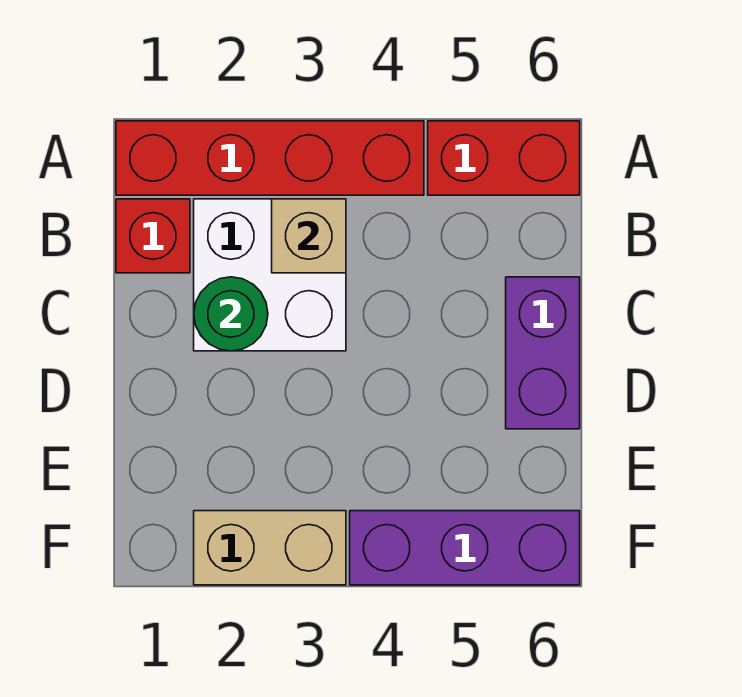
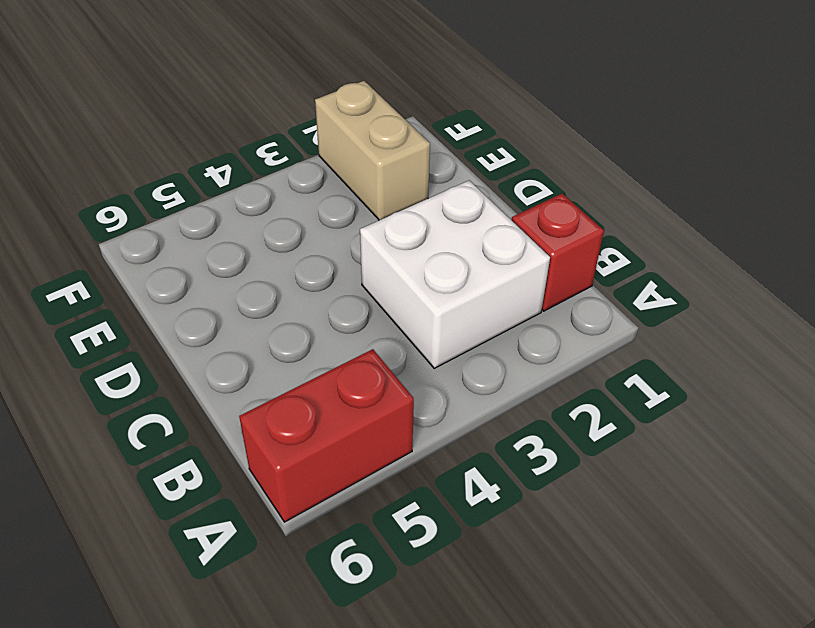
tan brick E2:F2 level 1 -> tan brick F2:F3 level 1
none -> red brick A1:A4 level 1
none -> purple brick C6:D6 level 1

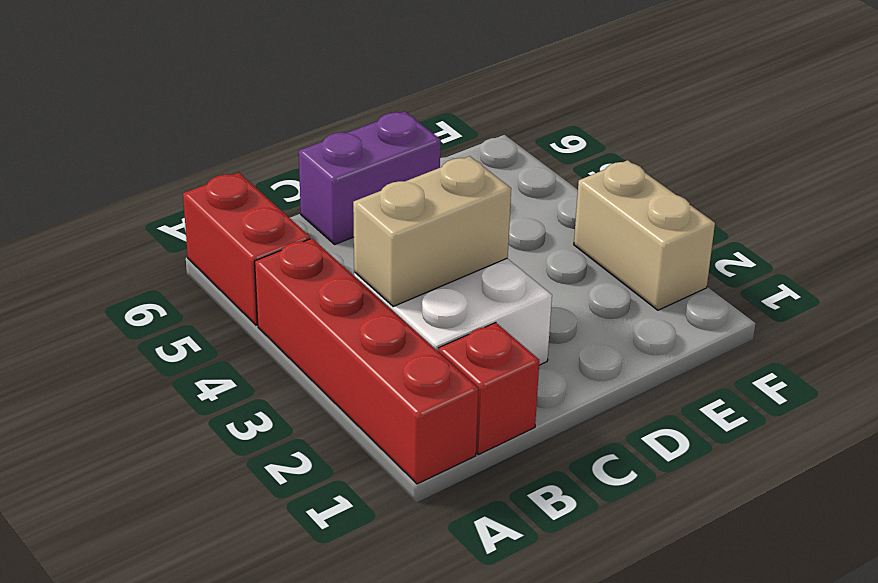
tan brick B3:C3 level 2 -> tan brick B3 level 2
none -> purple brick F4:F6 level 1
none -> green round brick C2 level 2

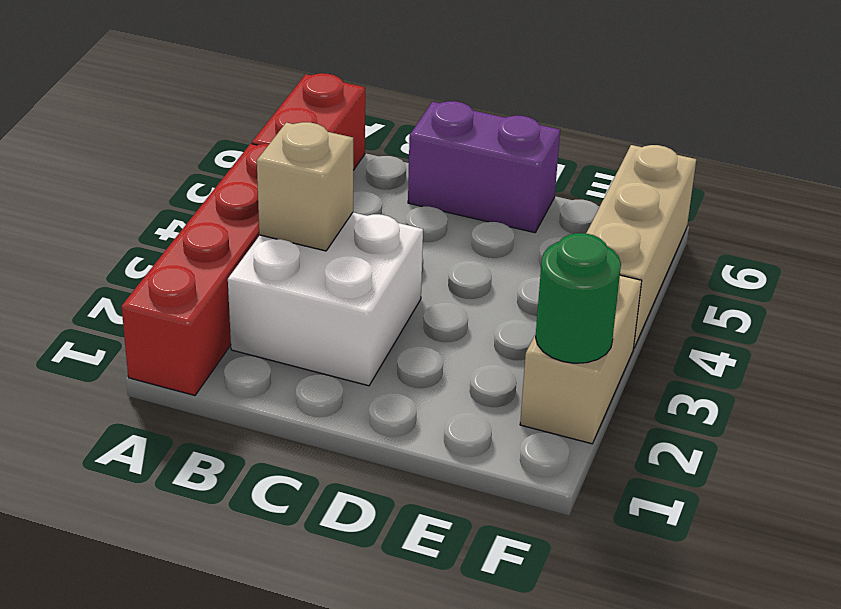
green round brick F2 level 2 -> green round brick C2 level 2
tan brick F4:F6 level 1 -> purple brick F4:F6 level 1
none -> red brick B1 level 1

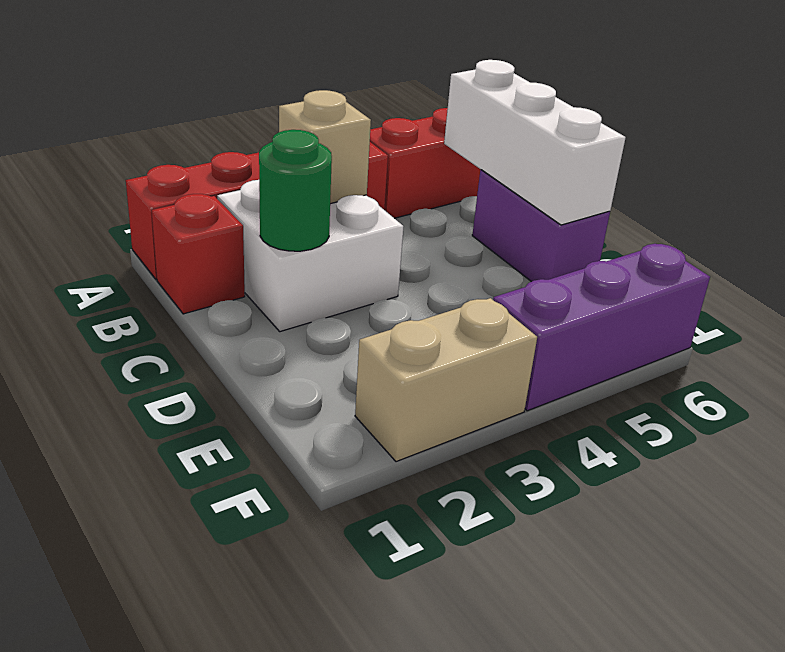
white brick B6:D6 level 2 -> none

